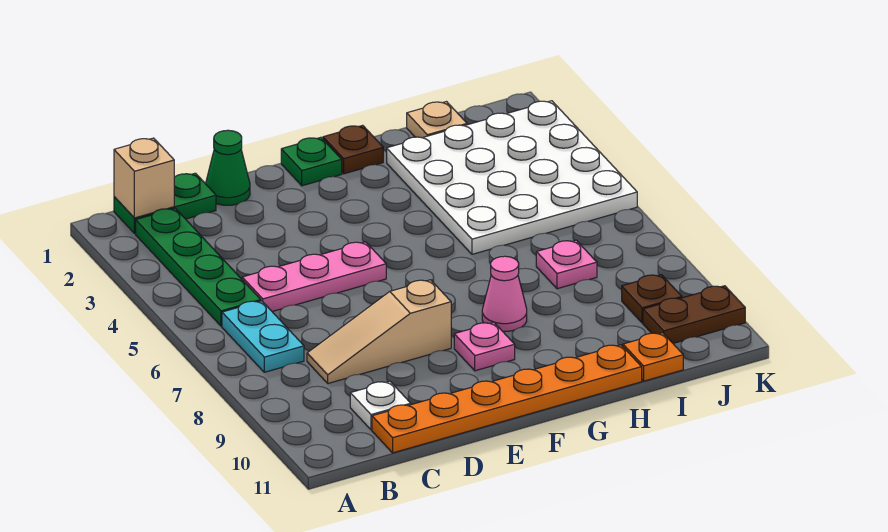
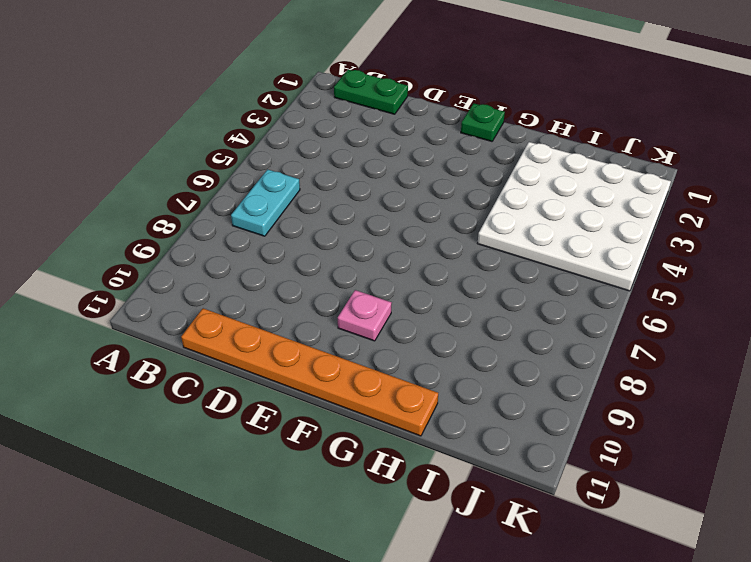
none -> green plate B2:B5 level 1
none -> pink plate C5:E5 level 1
none -> tan slope C8:E8 level 1 top E

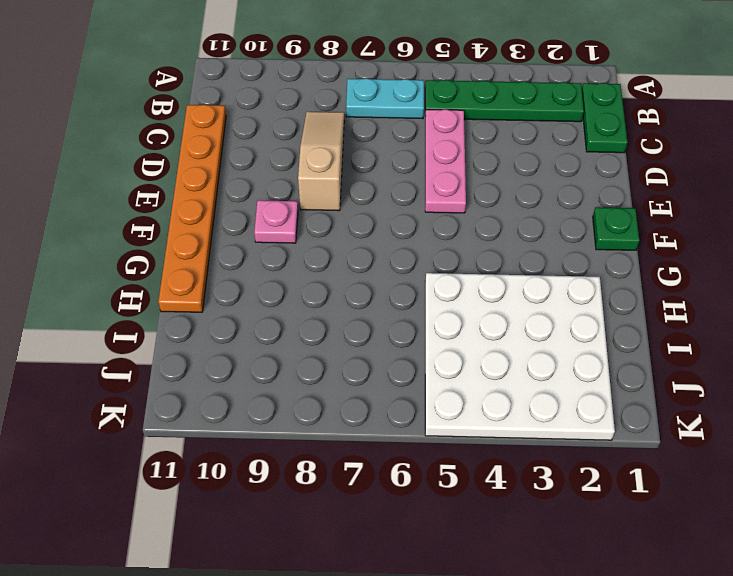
none -> white plate C10 level 1
none -> green cone D1 level 1
none -> brown plate G1 level 1

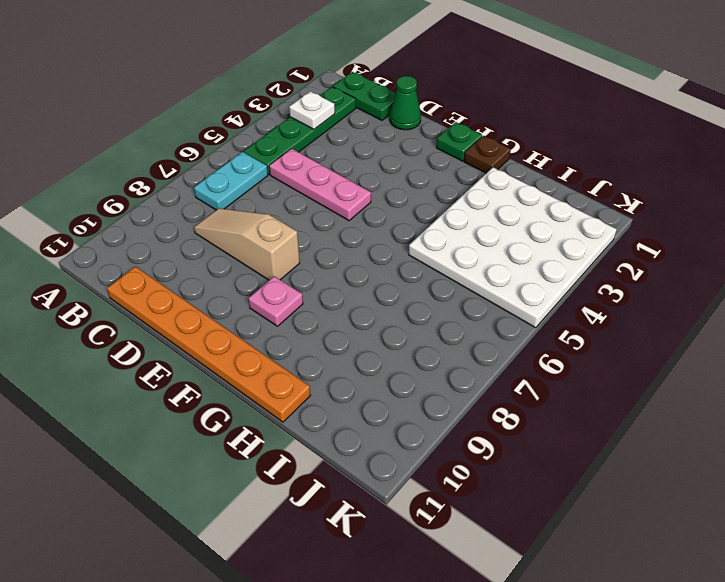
white plate B3 level 2 -> white plate C10 level 1
none -> pink cone G8 level 1
none -> tan plate I1 level 1
none -> pink plate I7 level 1

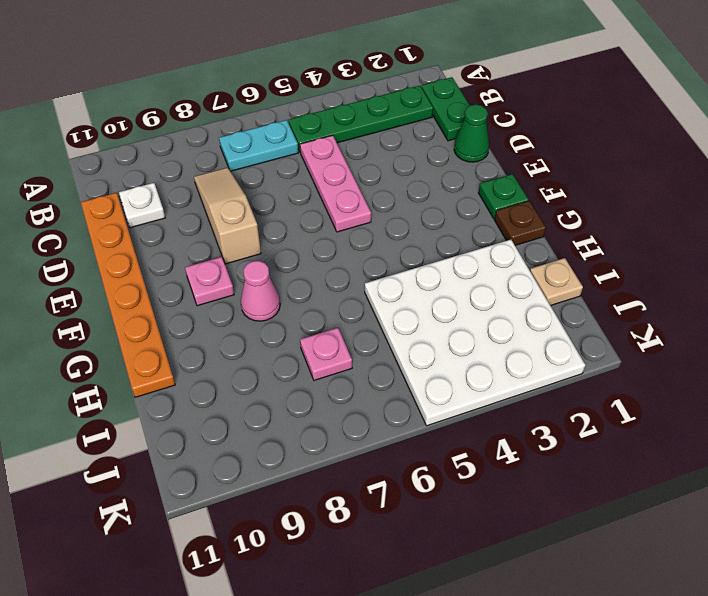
none -> orange plate I11 level 1
none -> brown plate J9 level 1
none -> brown plate J10:K10 level 1

